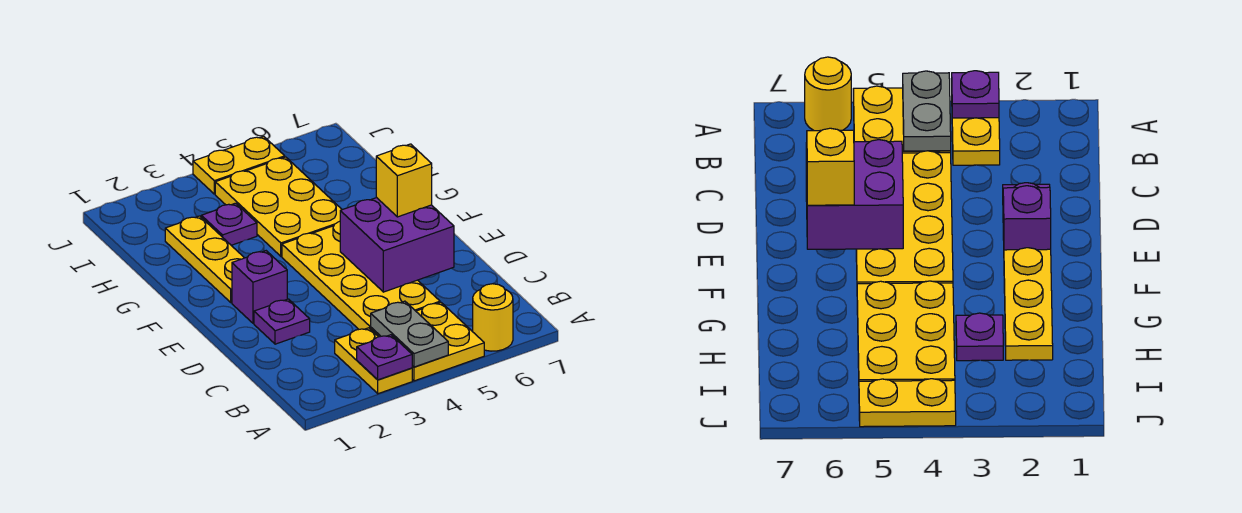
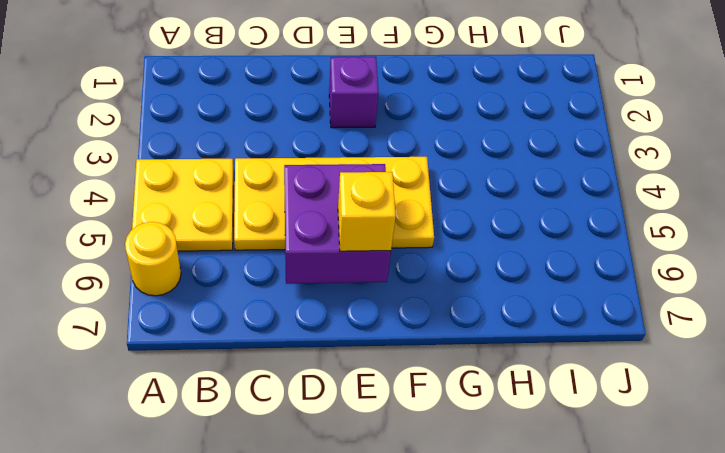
none -> yellow plate A3:B3 level 1
none -> purple plate D2 level 1
none -> yellow plate F2:H2 level 1

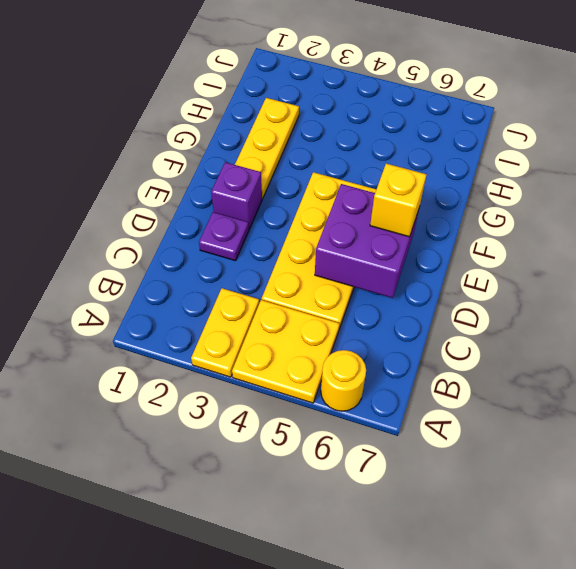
none -> yellow plate G4:I5 level 1
none -> purple plate H3 level 1
none -> yellow plate J4:J5 level 1

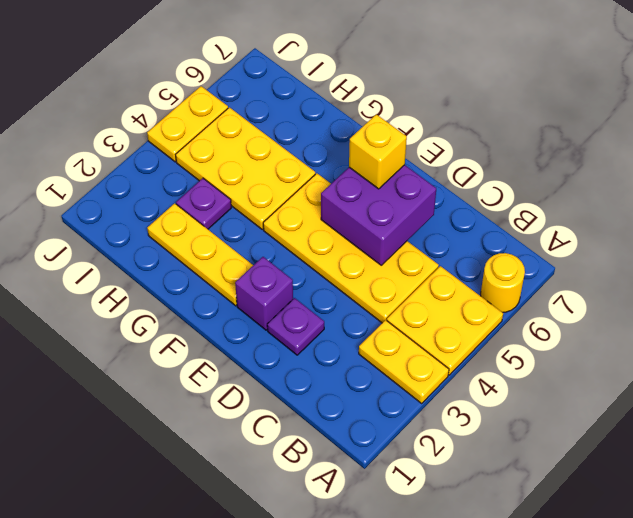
none -> purple plate A3 level 2
none -> grey plate A4:B4 level 2

